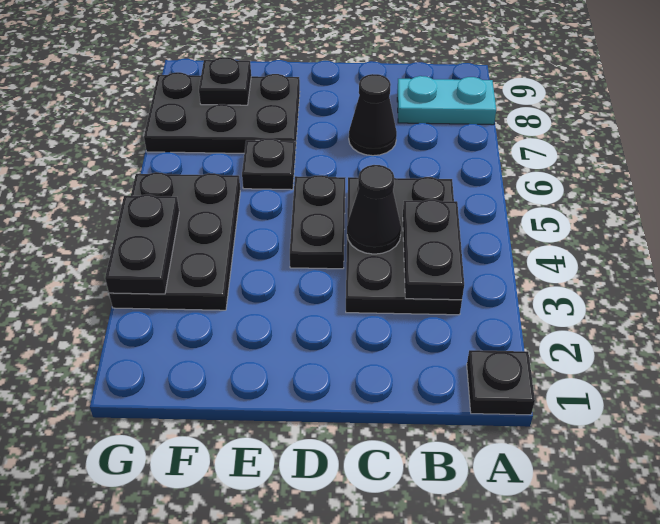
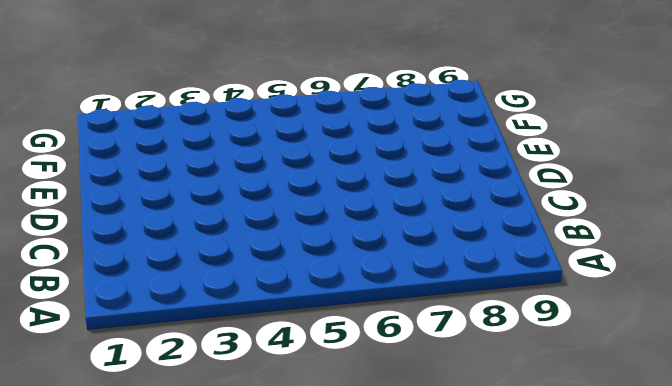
none -> black plate A1 level 1
none -> cyan plate A8:B8 level 1
none -> black plate B3:C5 level 1

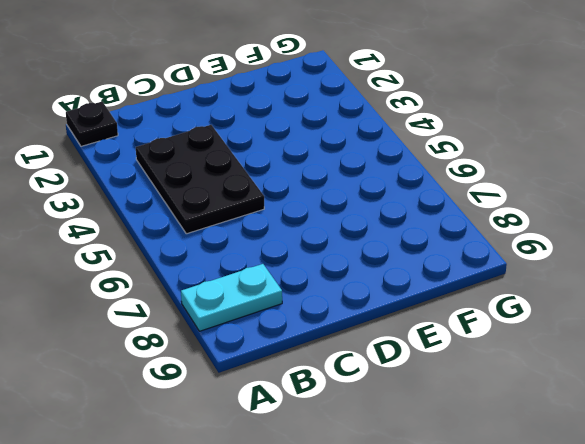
none -> black cone C7 level 1
none -> black plate D4:D5 level 1
none -> black plate E6 level 1

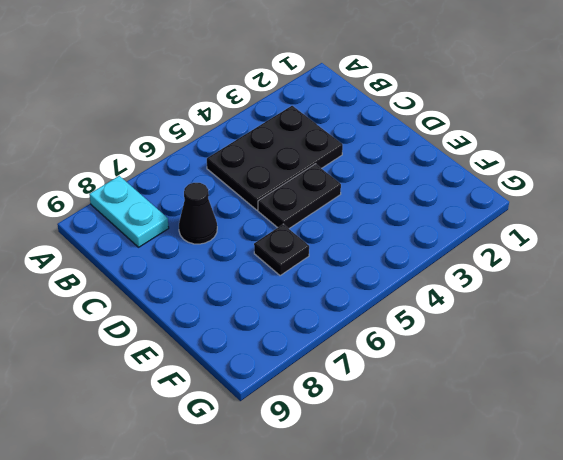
none -> black plate A1 level 1
none -> black plate E7:G8 level 1
none -> black plate F3:G5 level 1

